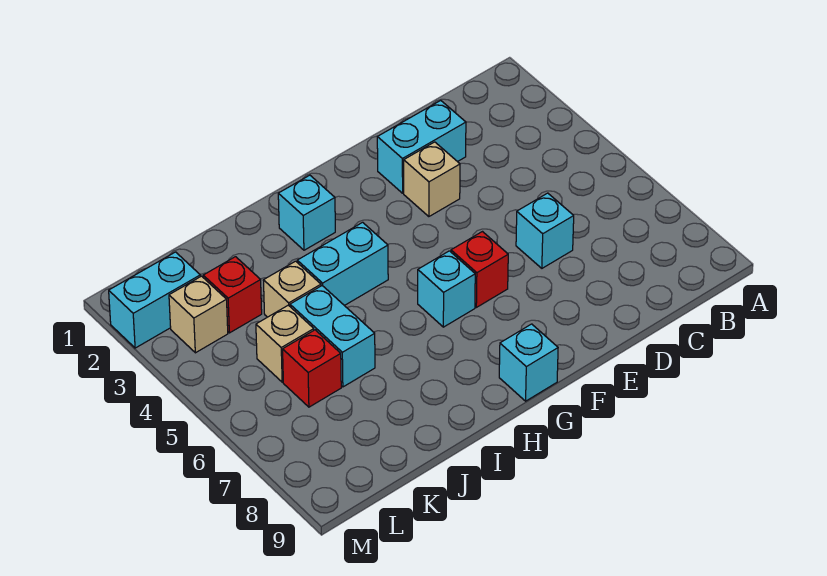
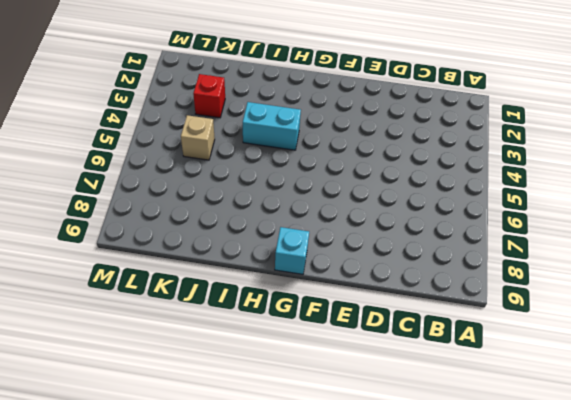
none -> cyan brick D2:E2 level 1
none -> cyan brick D6 level 1
none -> tan brick E3 level 1

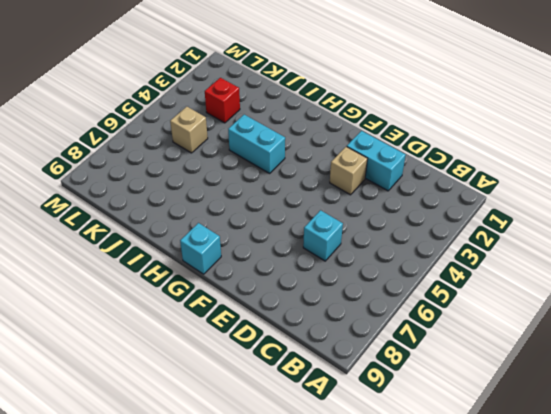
none -> red brick F6 level 1
none -> cyan brick G6 level 1
none -> cyan brick H2 level 1

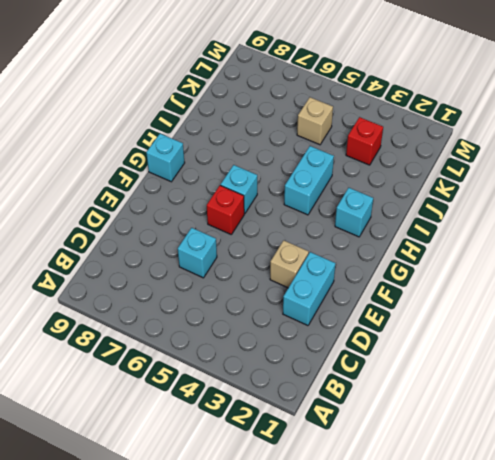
none -> tan brick J4 level 1
none -> cyan brick J5:J6 level 1
none -> red brick K6 level 1

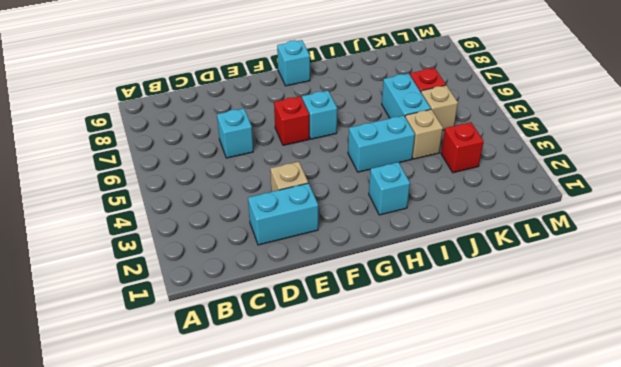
none -> cyan brick L2:M2 level 1
none -> tan brick L3 level 1

